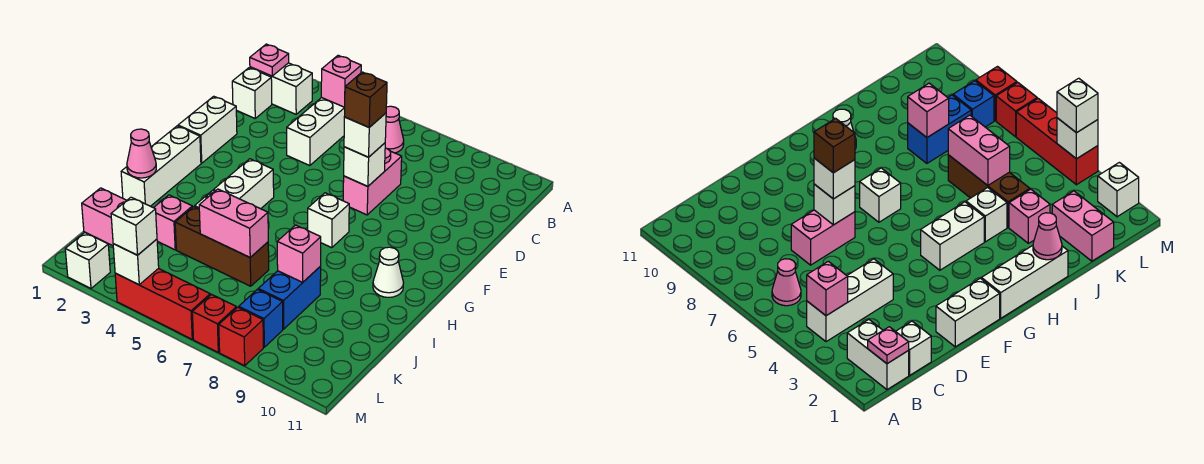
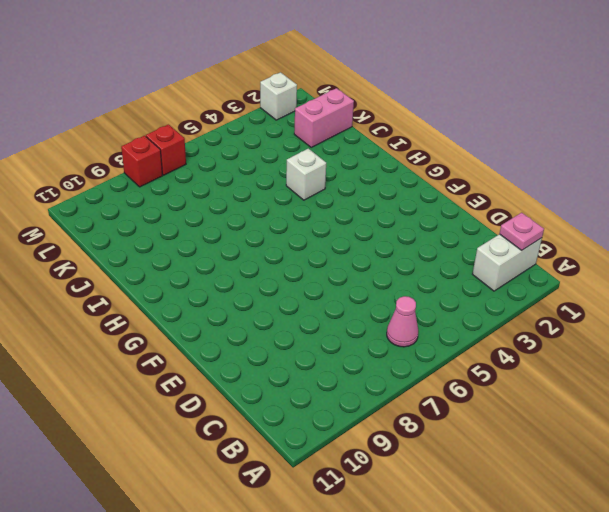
none -> white brick B4:D4 level 1
none -> white brick C1 level 1
none -> pink brick D7:E7 level 1
none -> white brick E1:F1 level 1

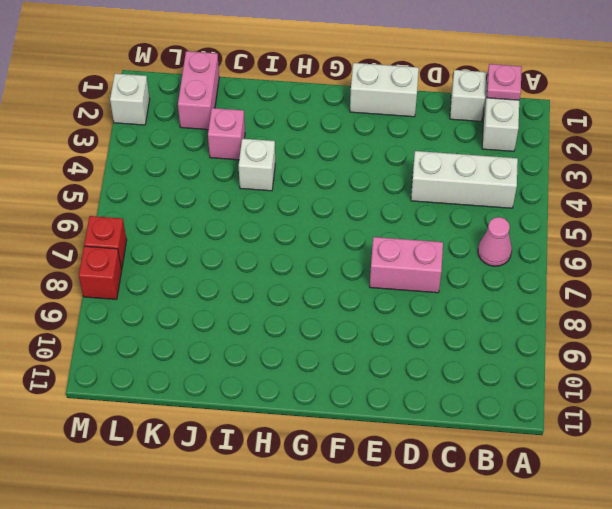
none -> white brick G1:I1 level 1
none -> white brick G4:H4 level 1
none -> white brick G7 level 1
none -> white cone H10 level 1

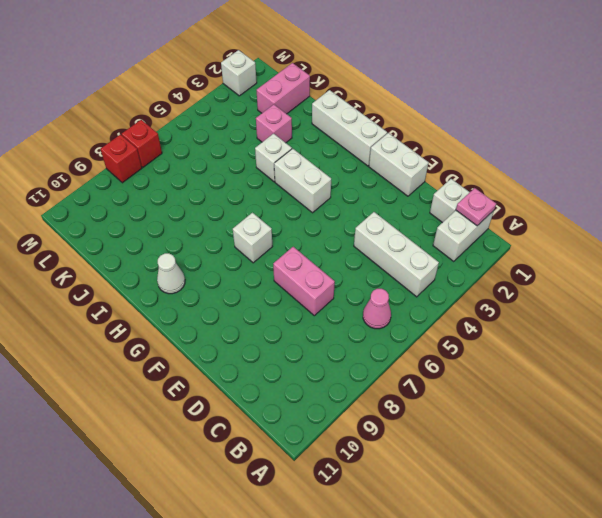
none -> brown brick J4:J6 level 1
none -> blue brick J8:K8 level 1
none -> blue brick L8 level 1
none -> red brick M4:M6 level 1

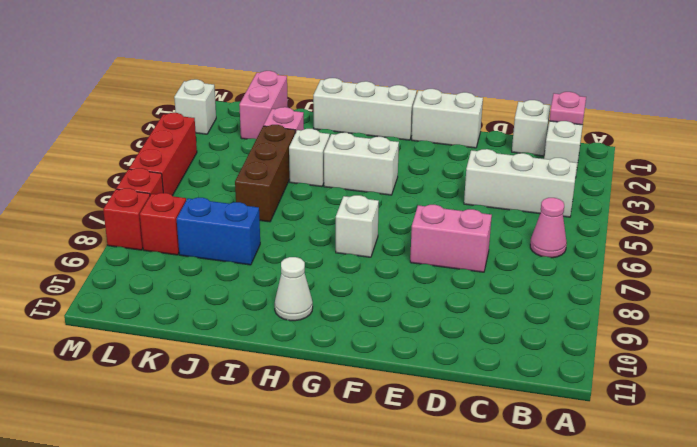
red brick L8 level 1 -> blue brick L8 level 1
none -> pink brick B4 level 2
none -> white brick E7 level 2
none -> pink cone I1 level 2
none -> pink brick J5:J6 level 2

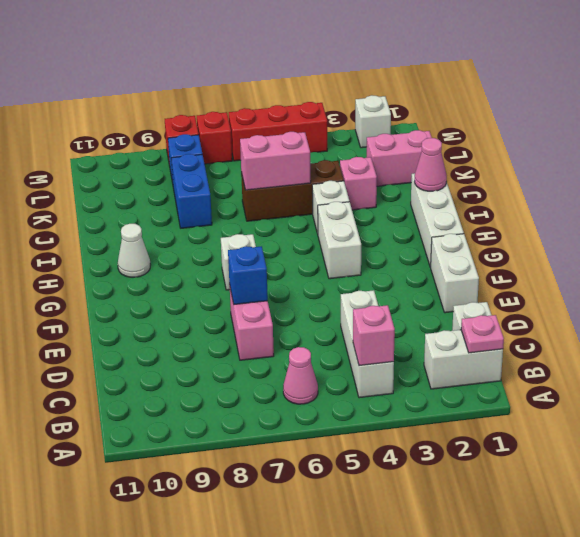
blue brick E7 level 2 -> white brick E7 level 2
none -> pink brick J8 level 2
none -> white brick M4 level 2
none -> white brick E7 level 3
none -> white brick M4 level 3

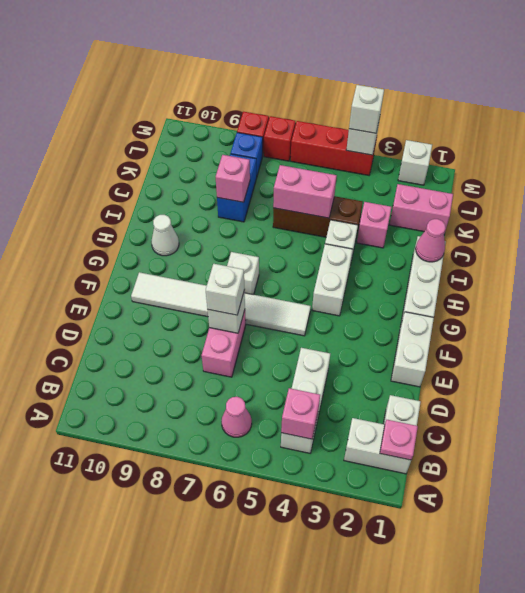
white tile F5:F10 level 1 -> none
none -> brown brick E7 level 4

